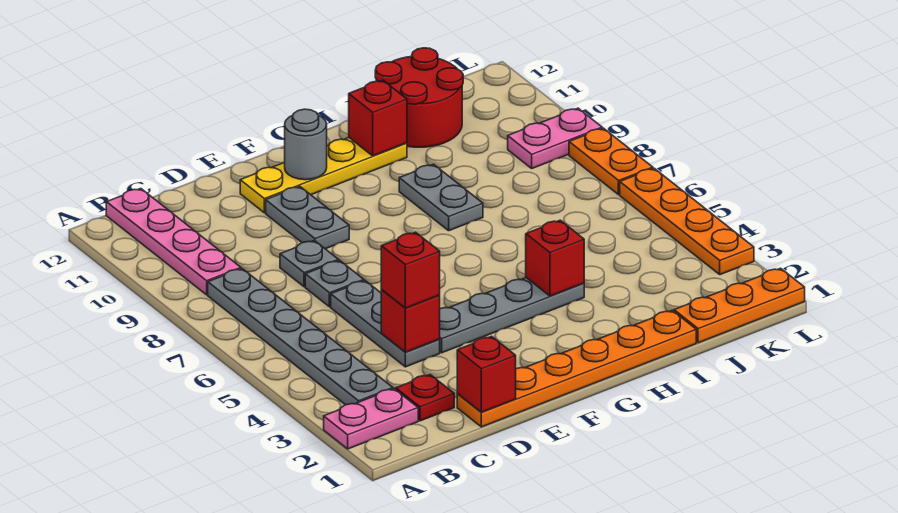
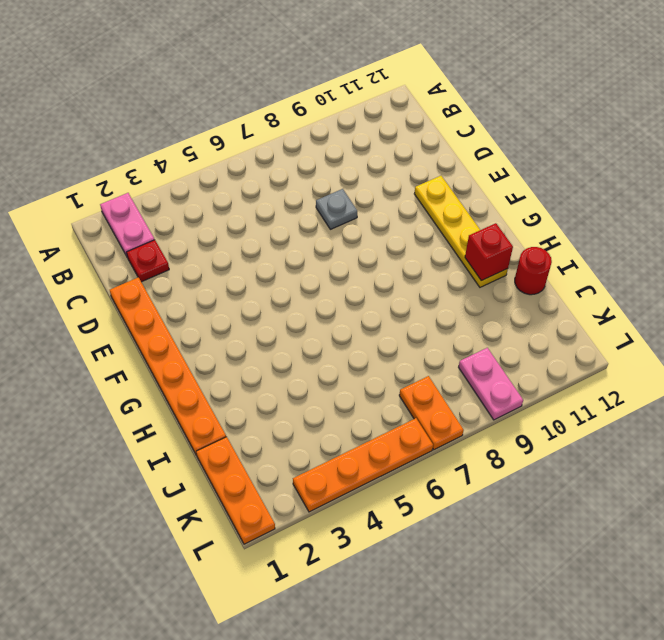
red round brick I12 level 1 -> red round brick I11:J12 level 1
orange plate K7:L7 level 1 -> orange plate L7:L8 level 1
none -> grey plate B3:B8 level 1
none -> pink plate B9:B12 level 1
none -> grey plate D4:D6 level 1

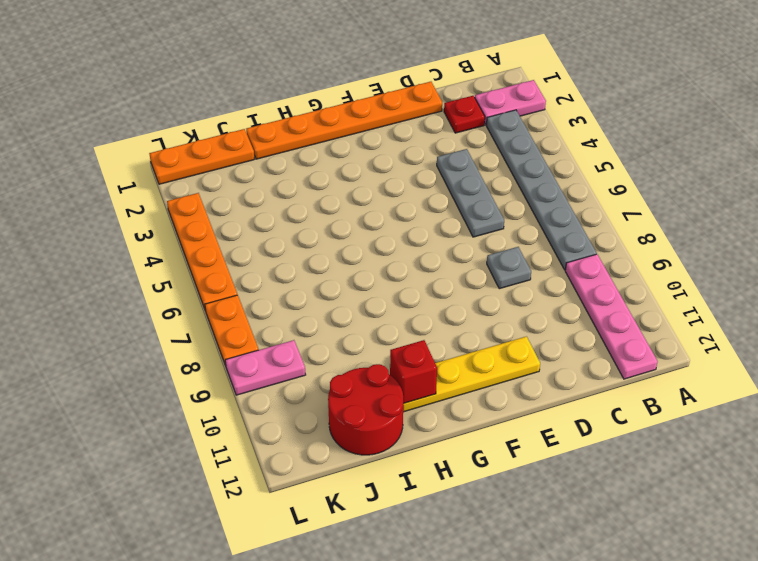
none -> grey plate D7 level 1
none -> grey plate E4:H4 level 1
none -> grey plate E9:E10 level 1

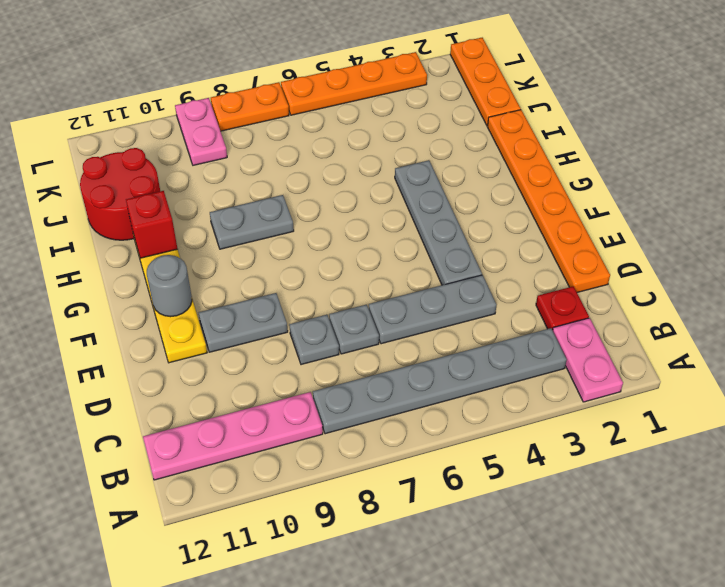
none -> red brick D1 level 2
none -> red brick D4 level 2
none -> red brick H4 level 2

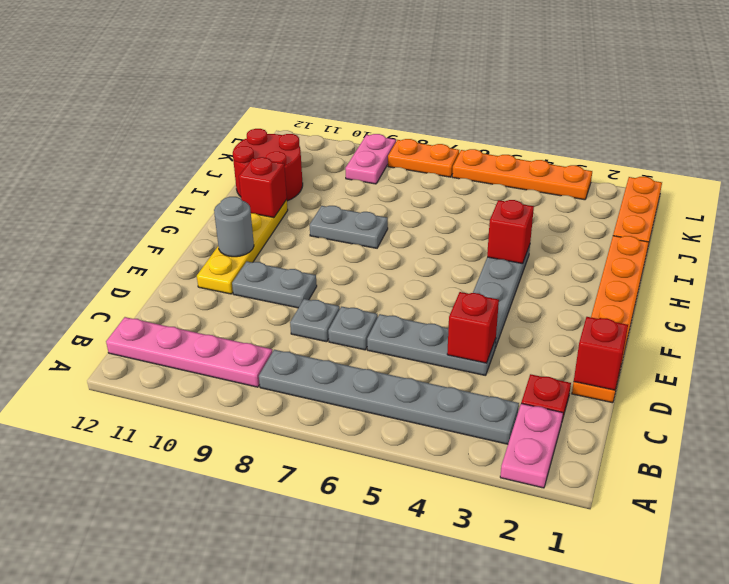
none -> red brick D4 level 3

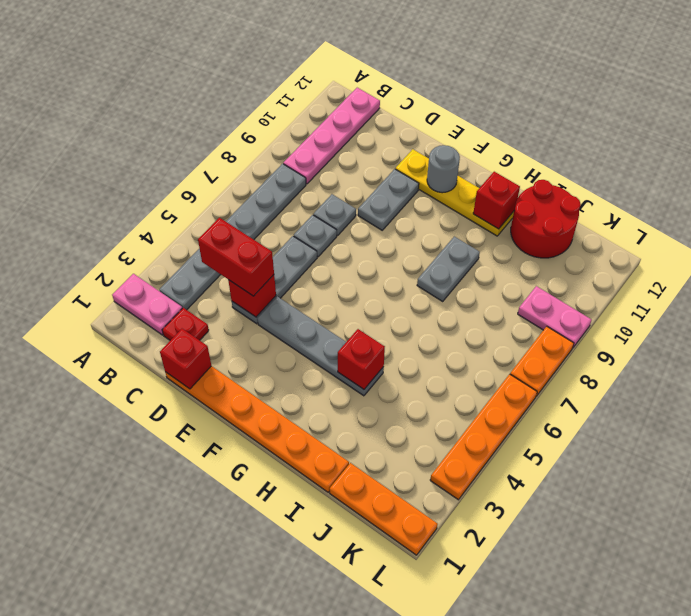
red brick C4:D4 level 3 -> red brick D4 level 3

